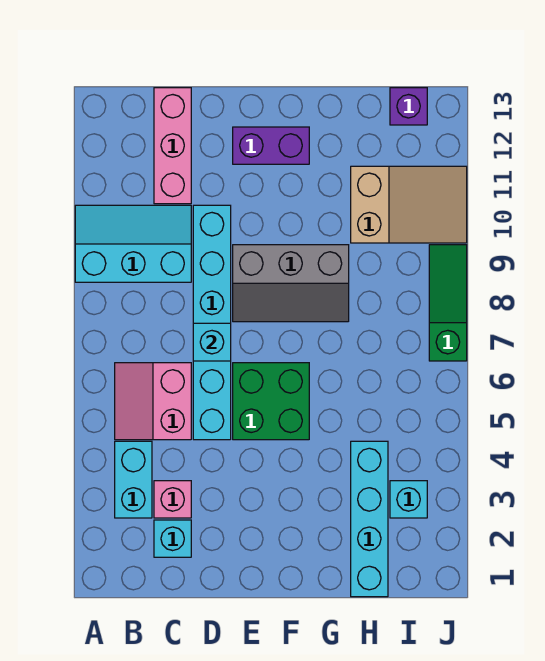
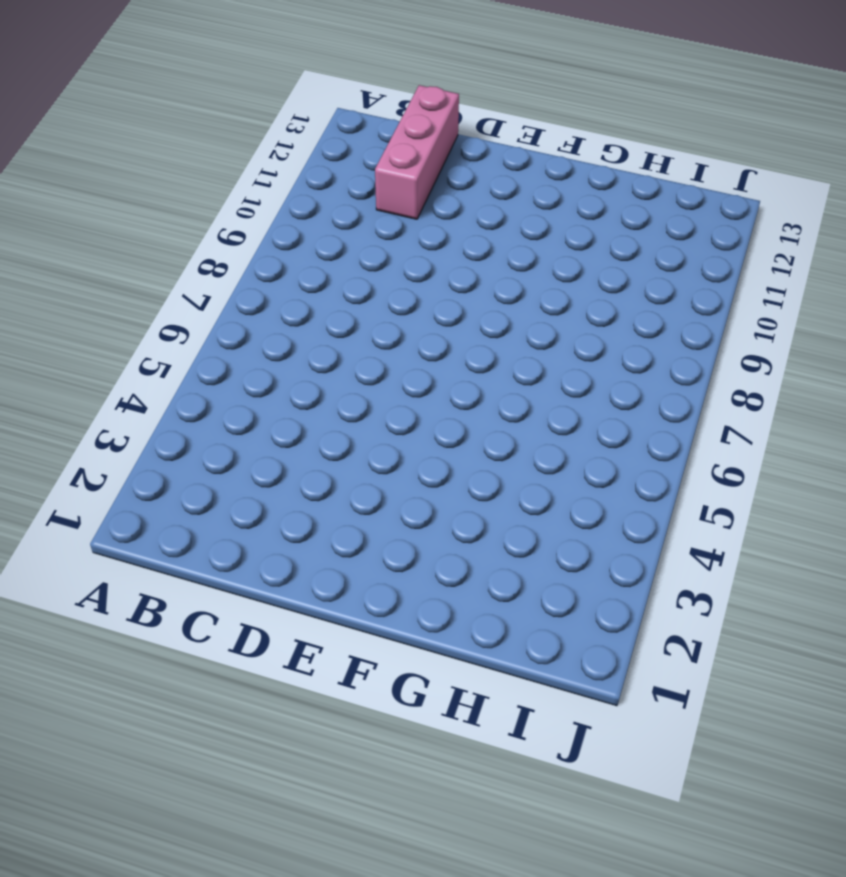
none -> cyan slope A9:C10 level 1 top 9
none -> cyan brick B3:B4 level 1
none -> pink slope B5:C6 level 1 top C

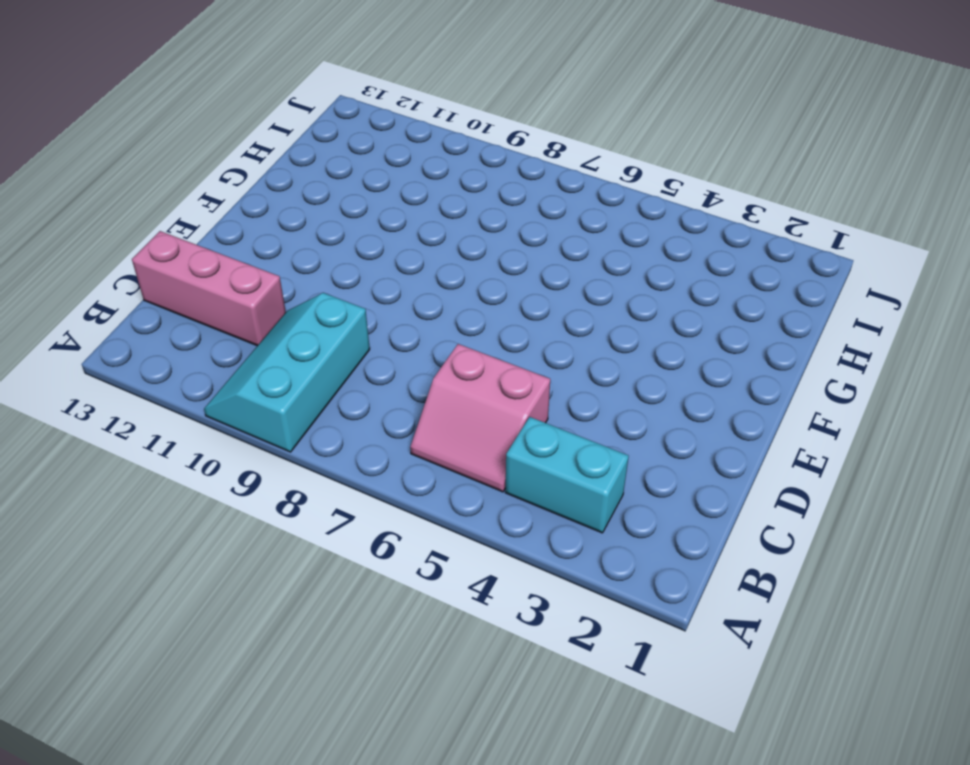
none -> cyan brick C2 level 1
none -> pink brick C3 level 1
none -> cyan brick D5:D10 level 1

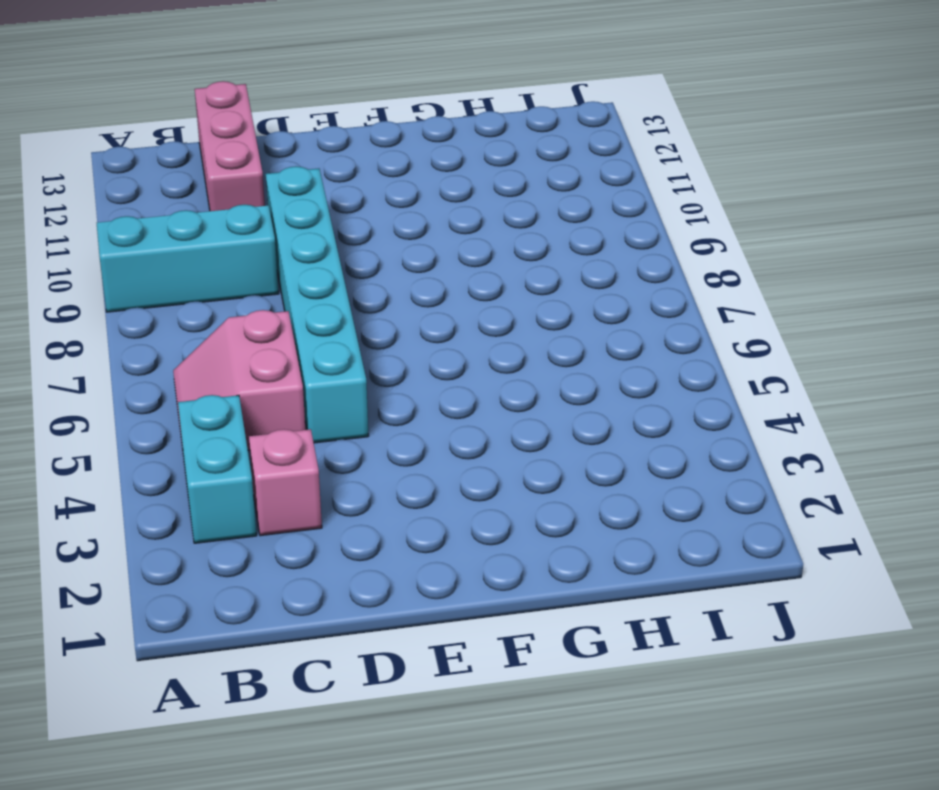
none -> cyan brick C2 level 1
none -> green brick E5:F6 level 1
none -> grey slope E8:G9 level 1 top 9

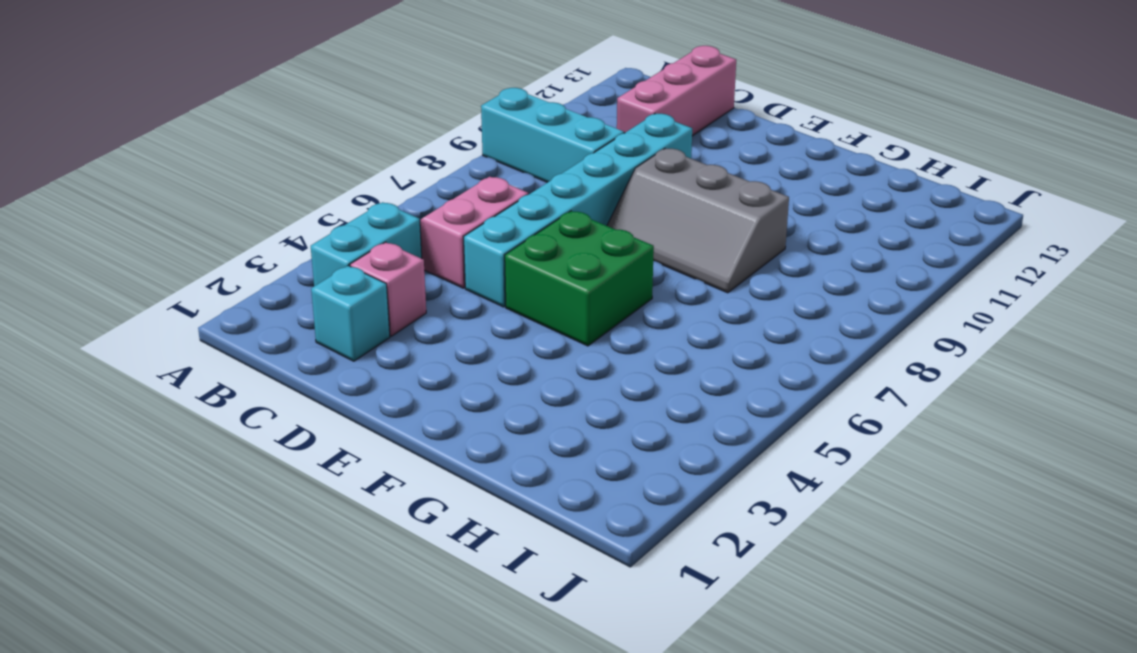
none -> purple brick E12:F12 level 1
none -> cyan brick H1:H4 level 1
none -> tan slope H10:J11 level 1 top H

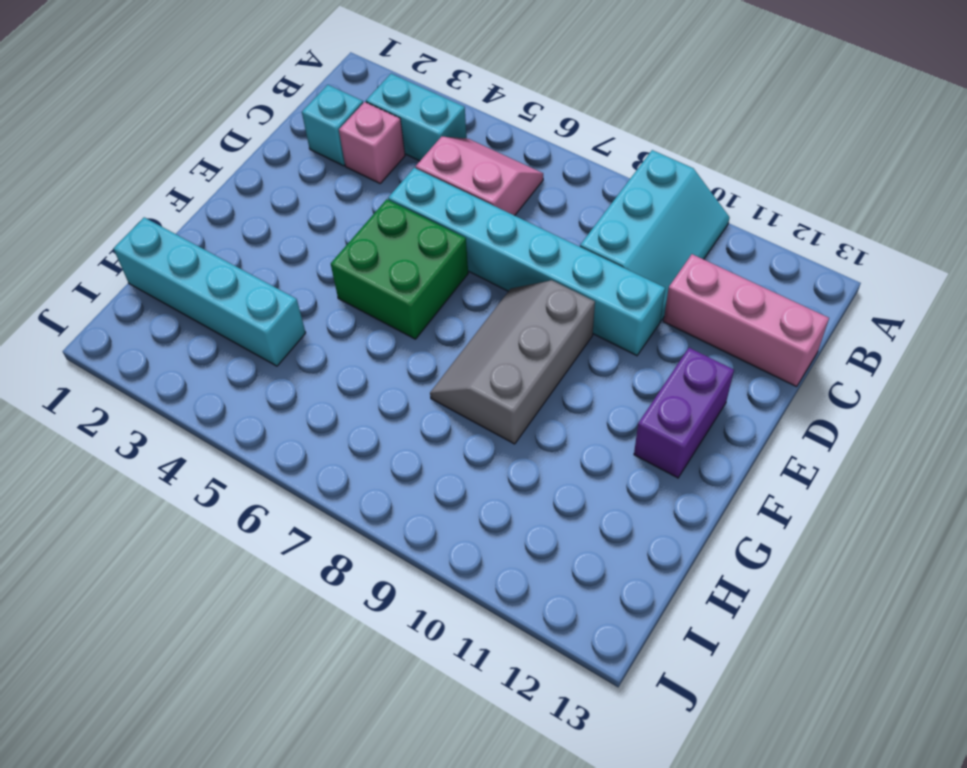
none -> tan slope H10:J11 level 1 top H
none -> cyan brick I3 level 1
none -> purple brick I13 level 1

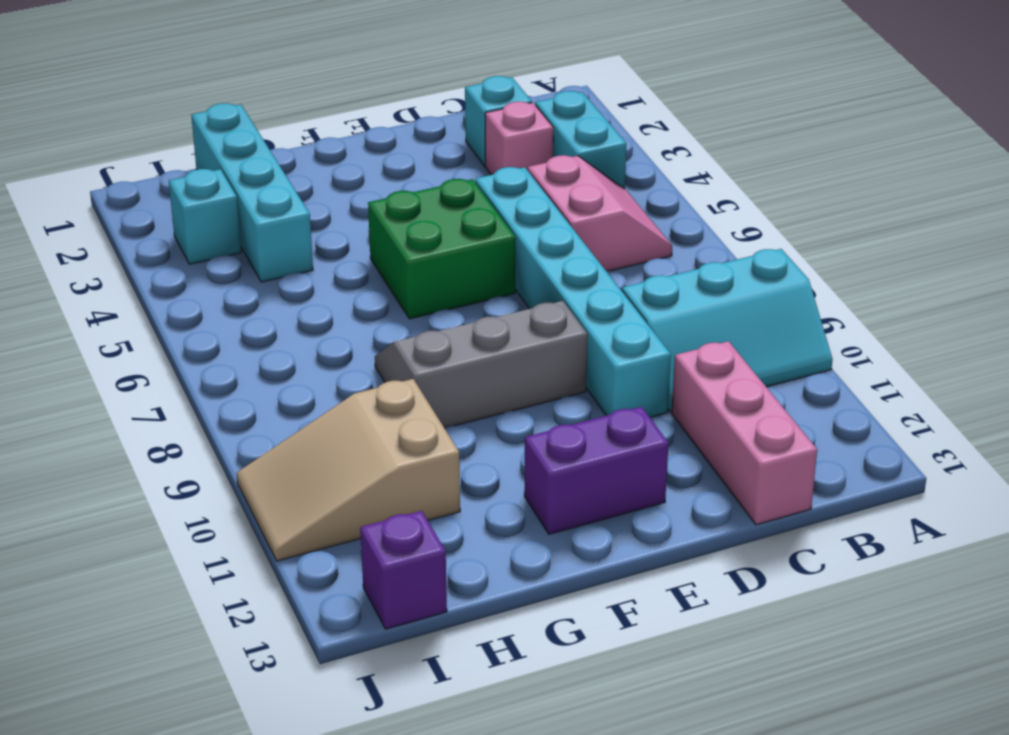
none -> green slope J7:J9 level 1 top 7
none -> cyan brick D7 level 2

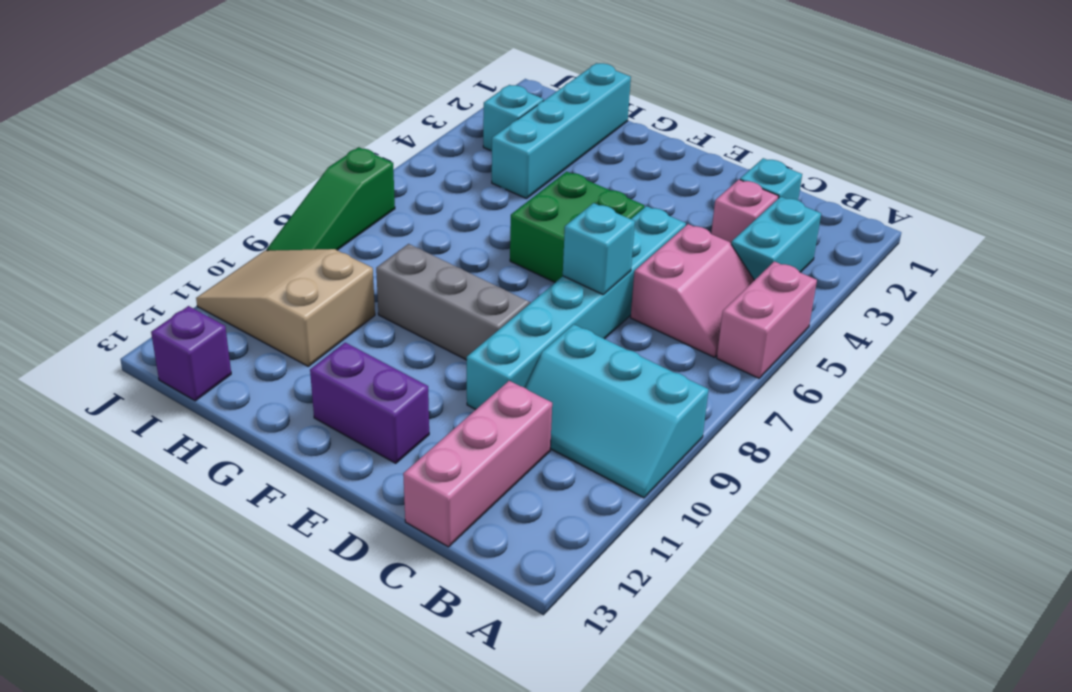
pink brick A5:A6 level 1 -> none

